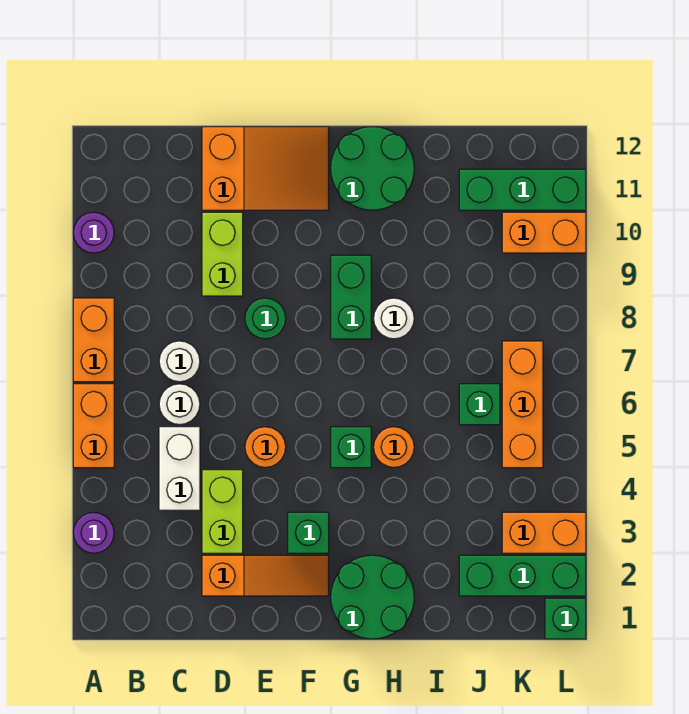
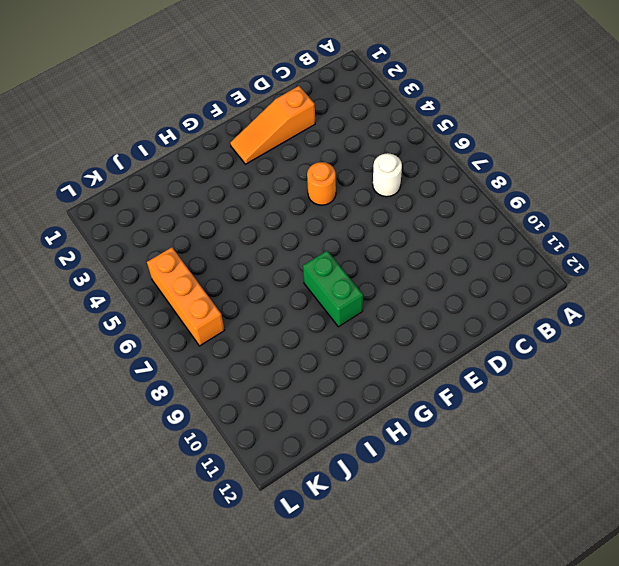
none -> purple round brick A3 level 1
none -> orange brick A5:A6 level 1
none -> orange brick A7:A8 level 1

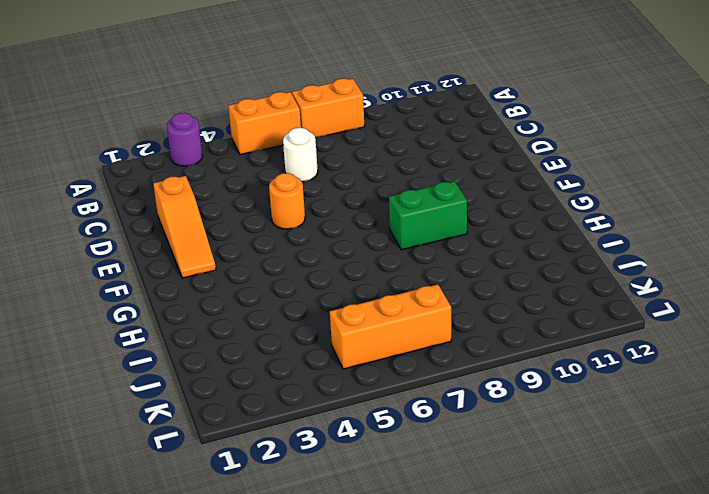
none -> purple round brick A10 level 1
none -> white brick C4:C5 level 1
none -> white round brick C7 level 1

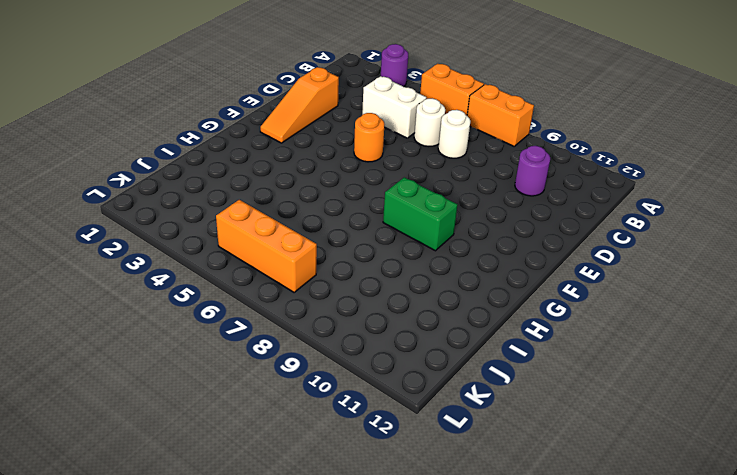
purple round brick C10 level 1 -> purple round brick A10 level 1
none -> lime brick D3:D4 level 1
none -> lime brick D9:D10 level 1
none -> orange slope D11:F12 level 1 top D

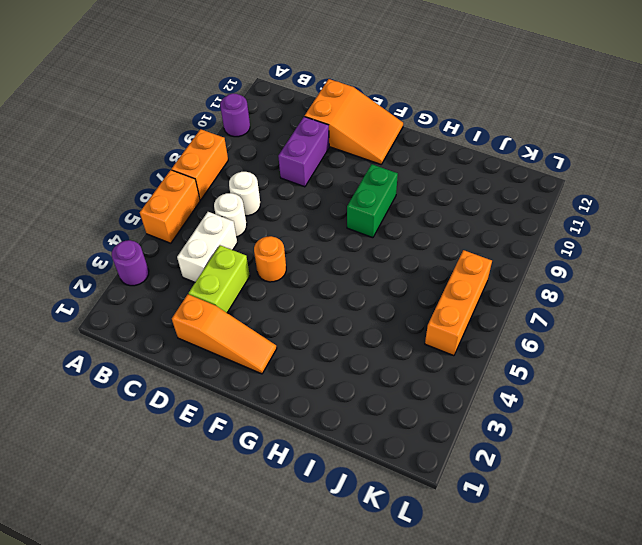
purple brick D9:D10 level 1 -> lime brick D9:D10 level 1
none -> green round brick E8 level 1
none -> green brick F3 level 1
none -> green round brick G1:H2 level 1

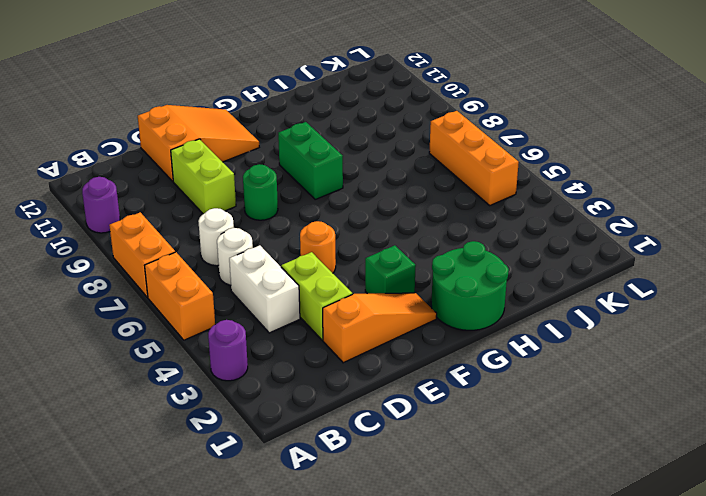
none -> green brick G5 level 1
none -> green round brick G11:H12 level 1
none -> orange round brick H5 level 1

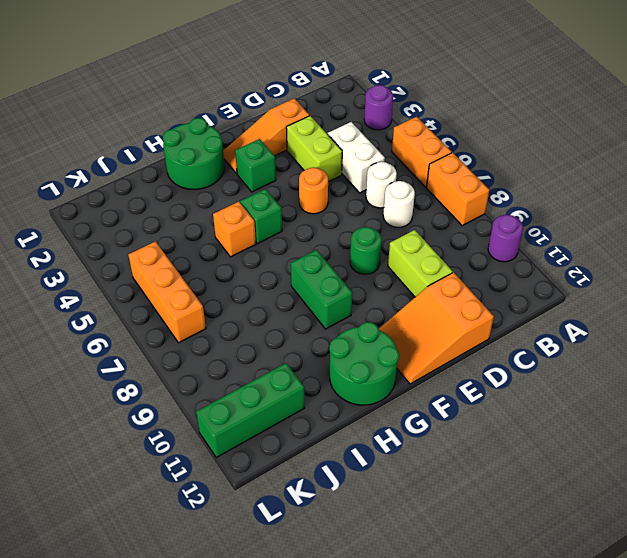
orange brick H5 level 1 -> orange round brick H5 level 1
none -> white round brick H8 level 1
none -> green brick J2:L2 level 1
none -> green brick J6 level 1

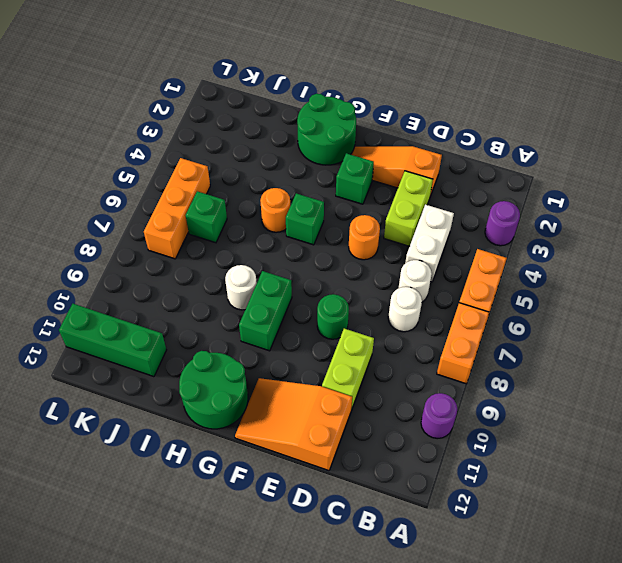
none -> green brick J2:L2 level 1
none -> orange brick K3:L3 level 1
none -> orange brick K10:L10 level 1

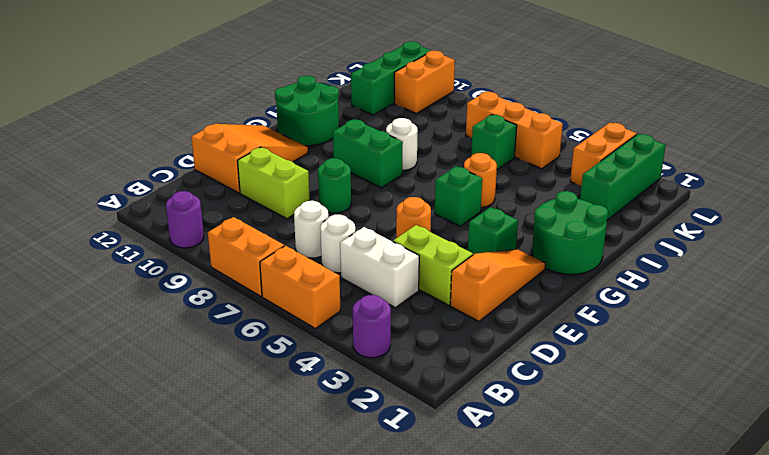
none -> green brick L1 level 1

